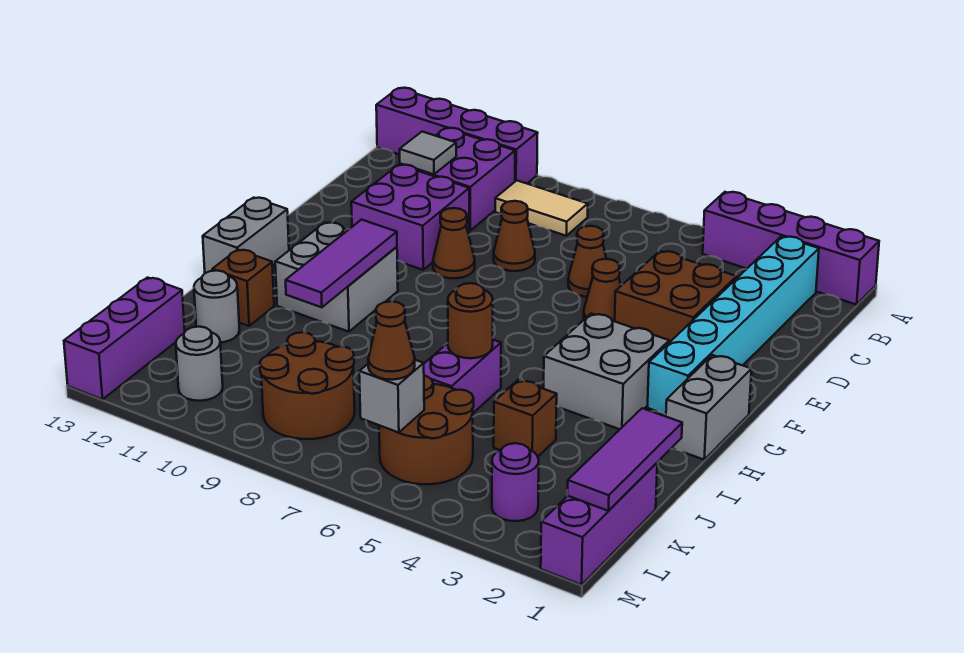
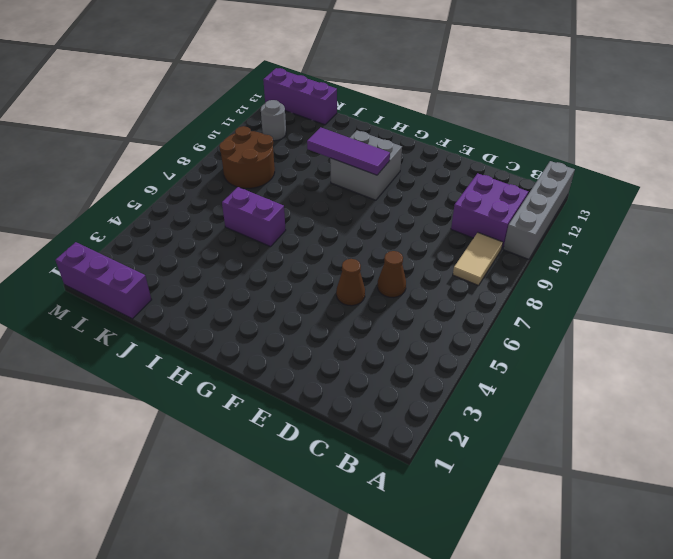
grey brick A10:A13 level 1 -> purple brick A10:A13 level 1
none -> purple brick A1:A4 level 1
none -> cyan brick B2:G2 level 1
none -> brown brick D3:E4 level 1
none -> brown cone D8 level 1

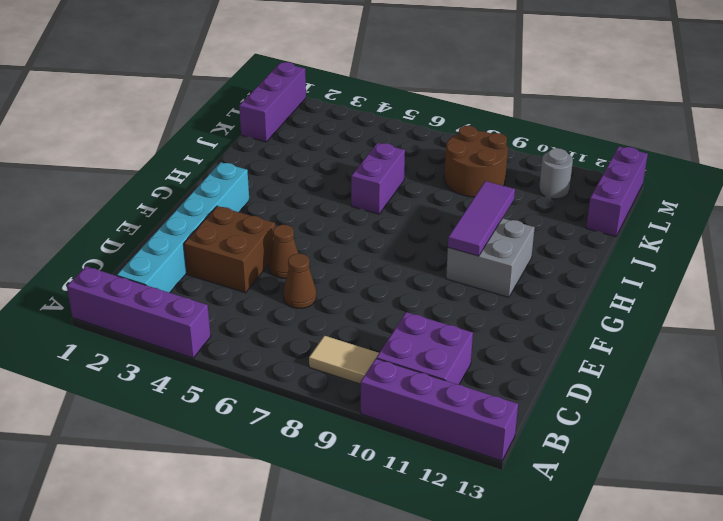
none -> brown cone D8 level 1
none -> purple brick D10:E11 level 1
none -> brown cone E9 level 1
none -> grey brick G1:H1 level 1

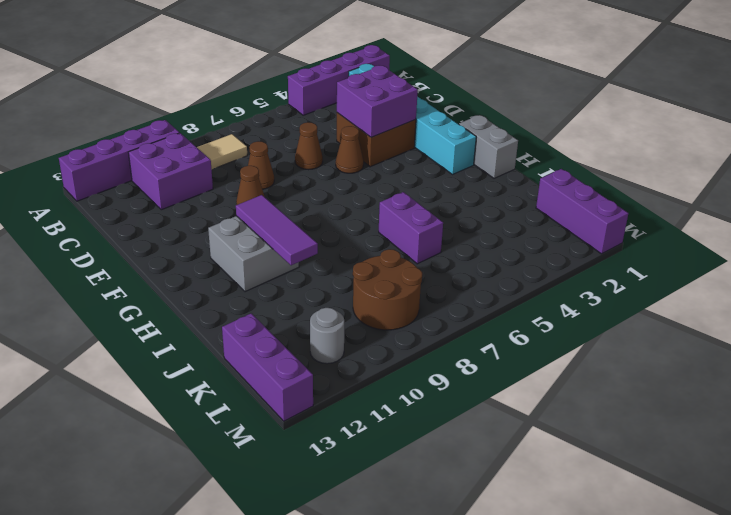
purple brick D3:E4 level 2 -> purple brick D10:E11 level 1
none -> grey brick G3:H4 level 1
none -> grey brick G13:H13 level 1
none -> brown brick I12 level 1
none -> brown brick J4 level 1

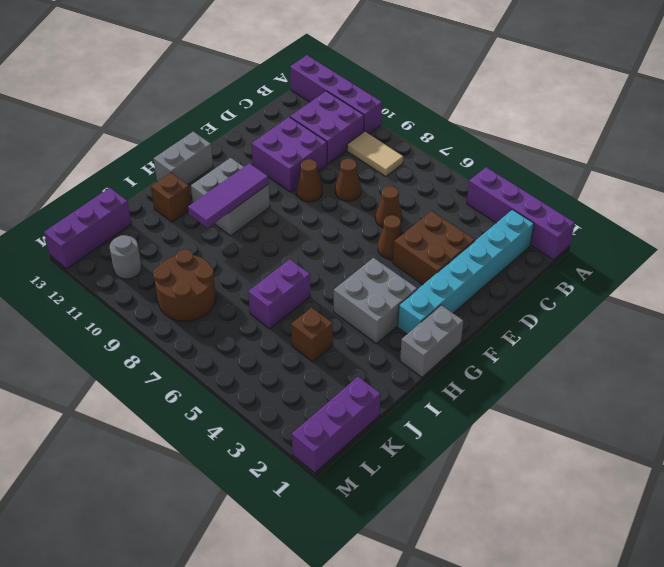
none -> grey round brick J12 level 1
none -> brown round brick K5:L6 level 1
none -> purple round brick L3 level 1
none -> grey tile C11 level 2

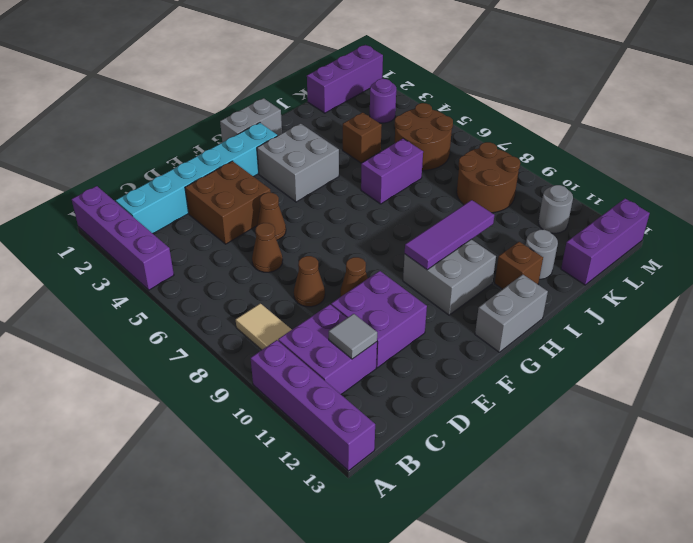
none -> brown round brick I6 level 2
none -> purple tile J1:L1 level 2
none -> grey brick L6 level 2
none -> brown cone L6 level 3

